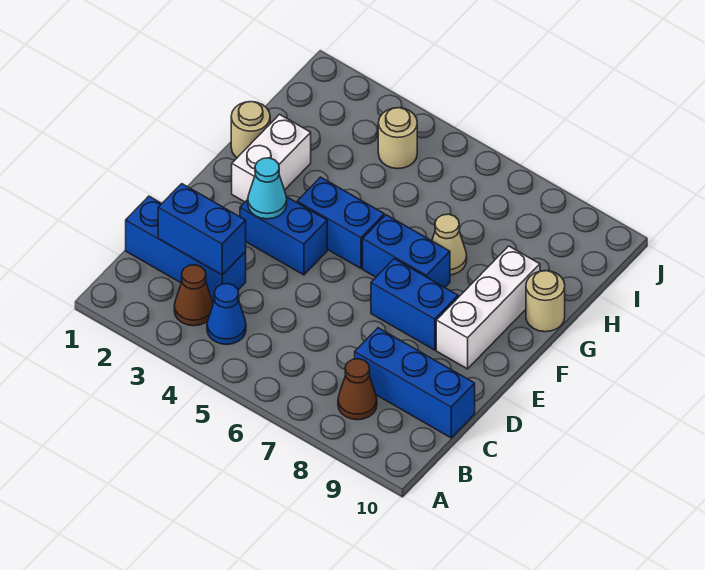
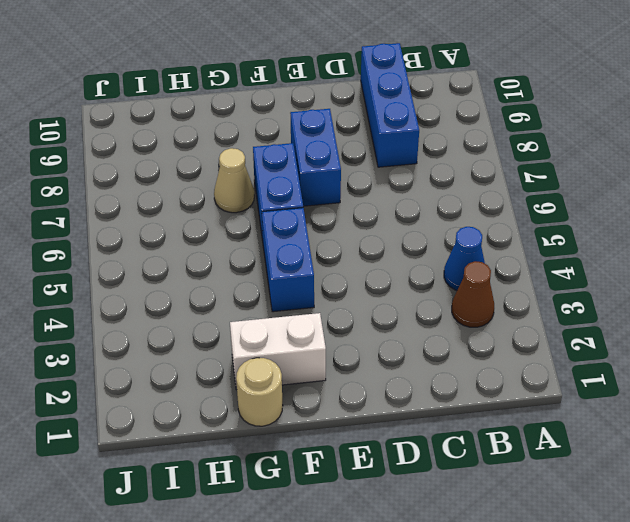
none -> brown cone B8 level 1
none -> blue brick C1:C3 level 1
none -> blue brick E3:E4 level 1

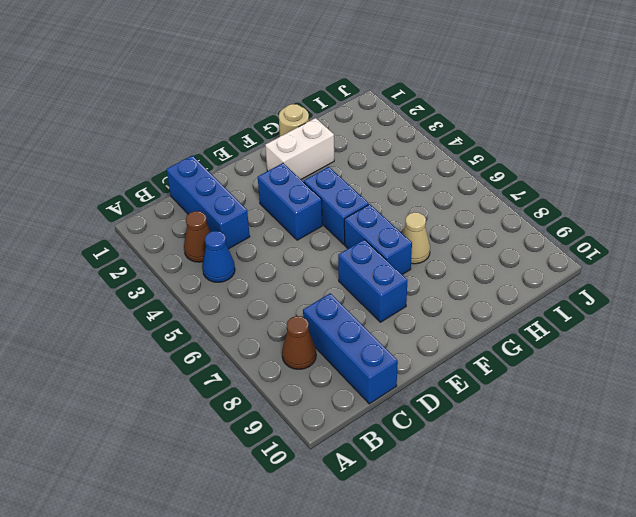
none -> white brick E9:G9 level 1
none -> tan round brick G10 level 1
none -> tan round brick I4 level 1

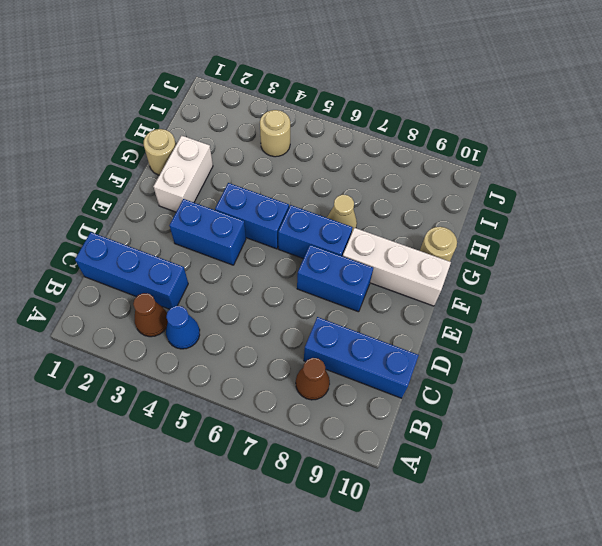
white brick F8:F10 level 1 -> white brick E9:G9 level 1
none -> blue brick C2:C3 level 2
none -> cyan cone E3 level 2

